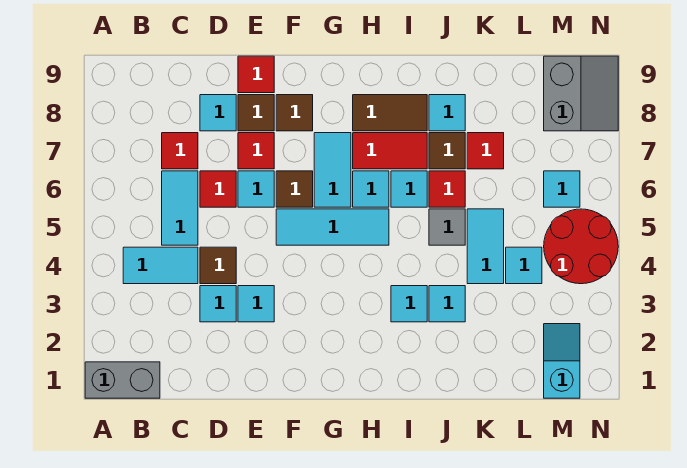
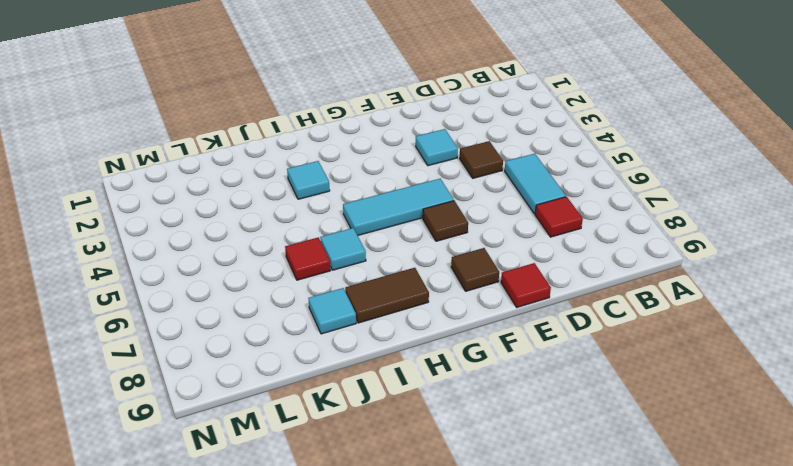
none -> grey brick A1:B1 level 1
none -> cyan tile B4:C4 level 1
none -> cyan tile D3 level 1
none -> red tile D6 level 1

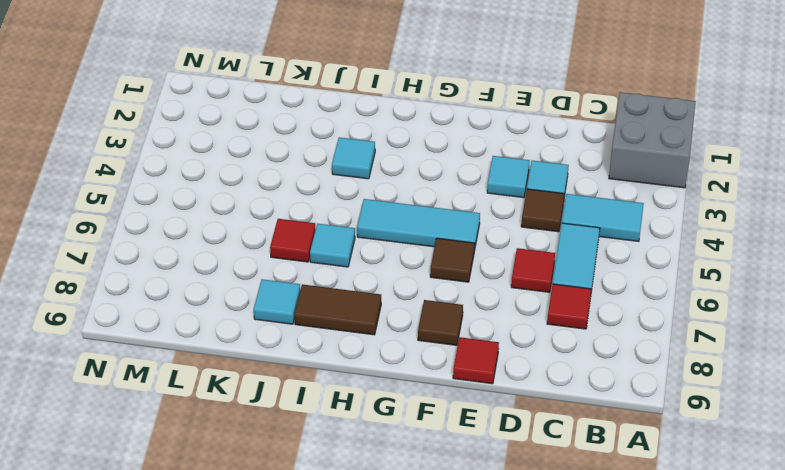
grey brick A1:B2 level 1 -> grey brick A1:B1 level 1
none -> cyan tile D8 level 1
none -> cyan tile E6 level 1
none -> red tile E7 level 1
none -> brown tile E8 level 1

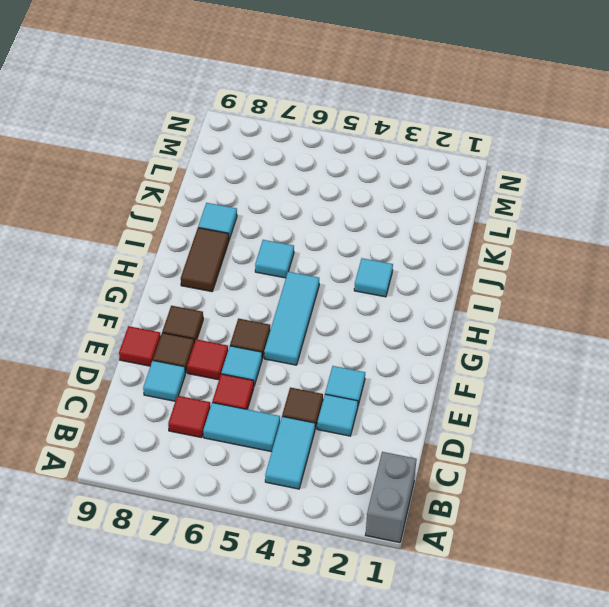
none -> cyan tile G6:G7 level 1
none -> cyan tile H6 level 1
none -> red tile H7:I7 level 1
none -> cyan tile J3 level 1

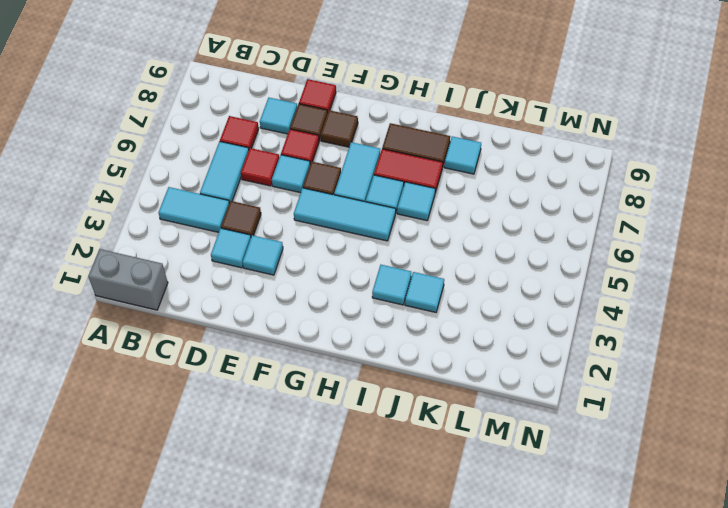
none -> grey tile J5 level 1
none -> red tile J6 level 1
none -> brown tile J7 level 1
none -> cyan tile K4:K5 level 1

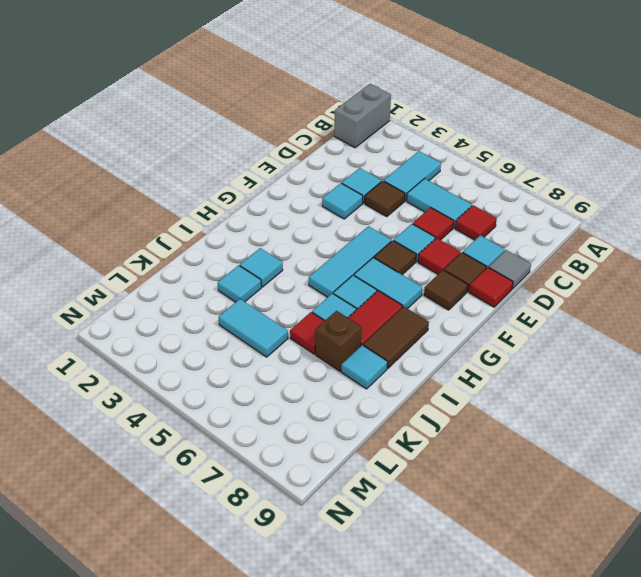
grey tile D9 level 1 -> grey tile J5 level 1
brown brick J7 level 1 -> brown tile J7 level 1
none -> red tile K7 level 1
none -> cyan tile L4 level 1
none -> cyan slope M1:M2 level 1 top 1
none -> red round brick M4:N5 level 1

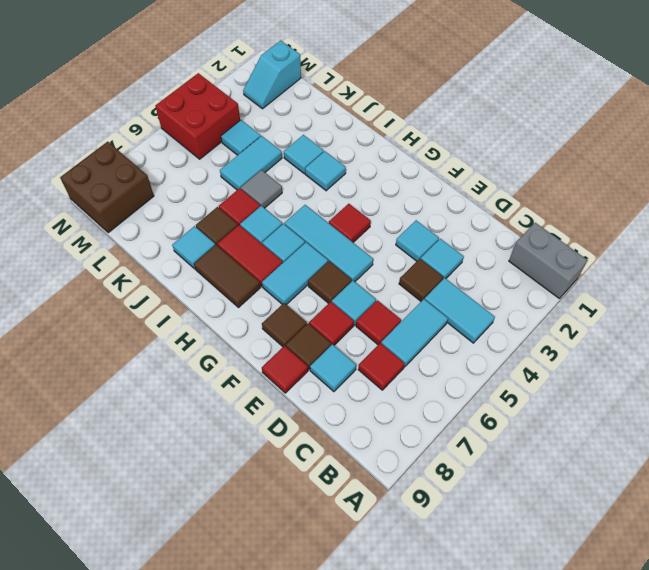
red tile G4 level 1 -> red tile K7 level 1
red brick M4:N5 level 1 -> red round brick M4:N5 level 1
brown brick M8:N9 level 1 -> grey slope M8:N9 level 1 top M
none -> cyan tile M6 level 1

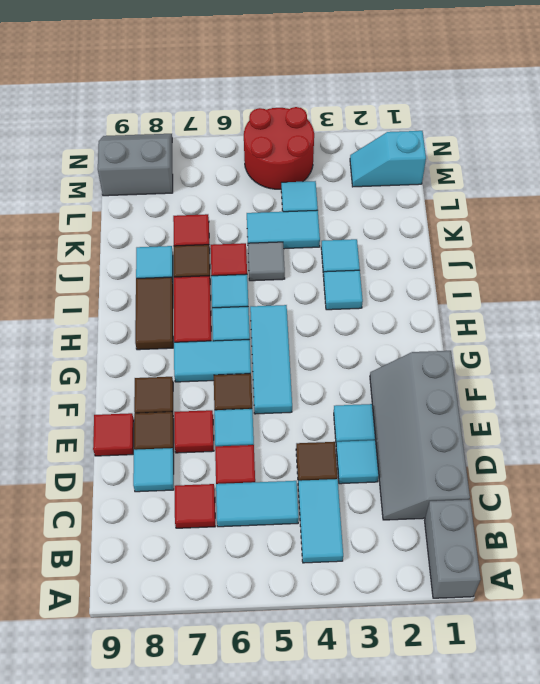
grey slope C1:F2 level 1 top 1 -> none
none -> cyan tile M6 level 1

